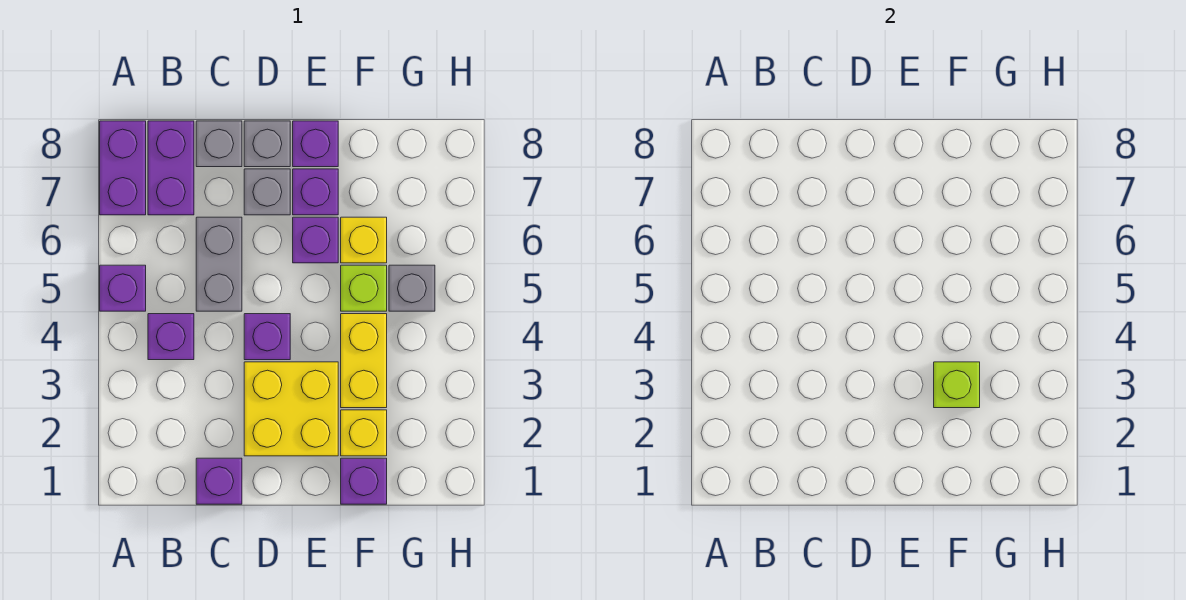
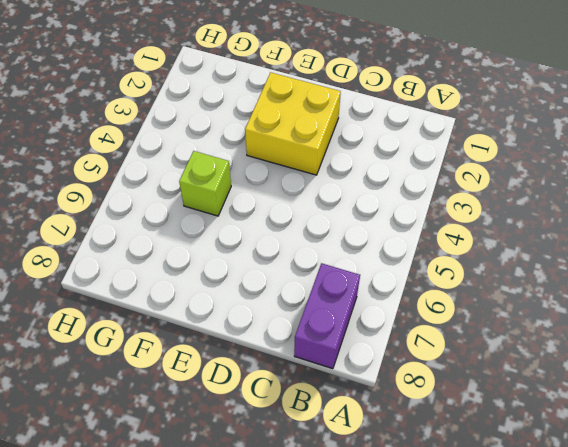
none -> purple brick A5 level 1
none -> purple brick A7:A8 level 1
none -> purple brick B4 level 1

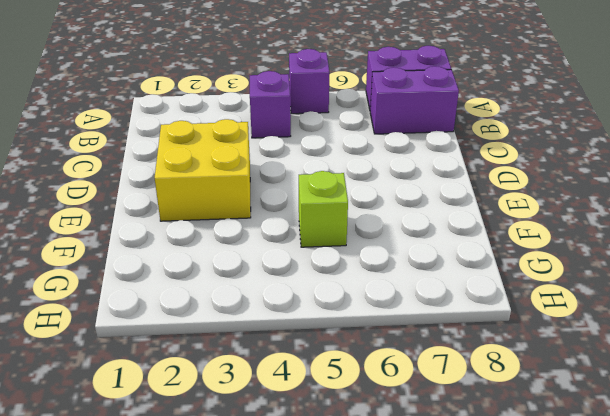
none -> purple brick C1 level 1
none -> grey brick C5:C6 level 1
none -> grey brick C8 level 1

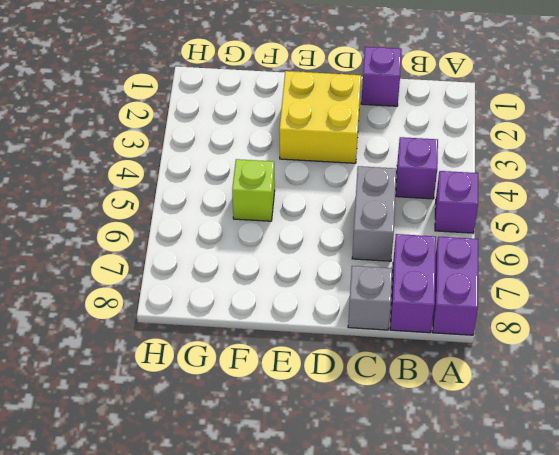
none -> purple brick D4 level 1
none -> grey brick D7 level 1
none -> grey brick D8 level 1

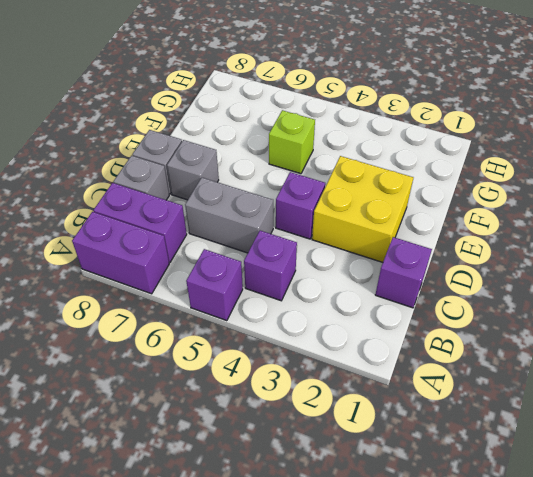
none -> purple brick E6 level 1
none -> purple brick E7 level 1
none -> purple brick E8 level 1

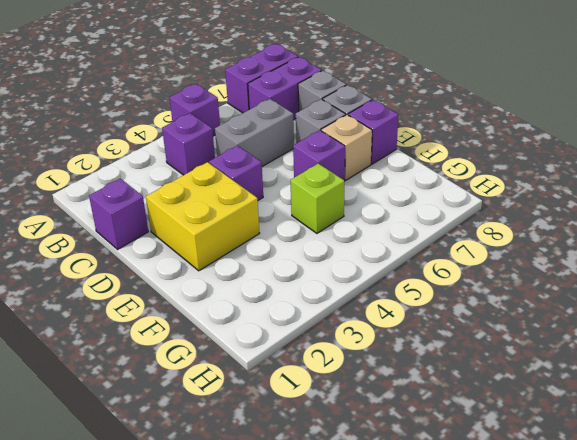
tan brick E7 level 1 -> purple brick E7 level 1
none -> purple brick F1 level 1
none -> yellow brick F2 level 1
none -> yellow brick F3:F4 level 1

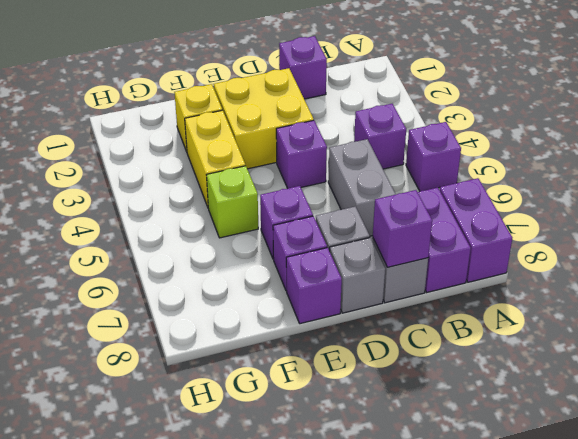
purple brick C8 level 2 -> purple brick F1 level 1
none -> yellow brick F6 level 1
none -> grey brick G5 level 1
none -> lime brick F3 level 2

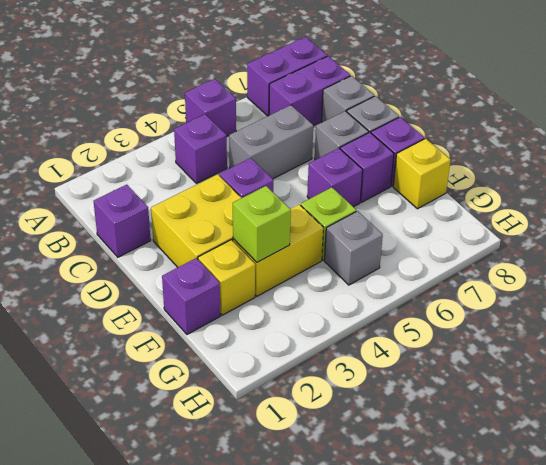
yellow brick F8 level 1 -> yellow brick F6 level 1

